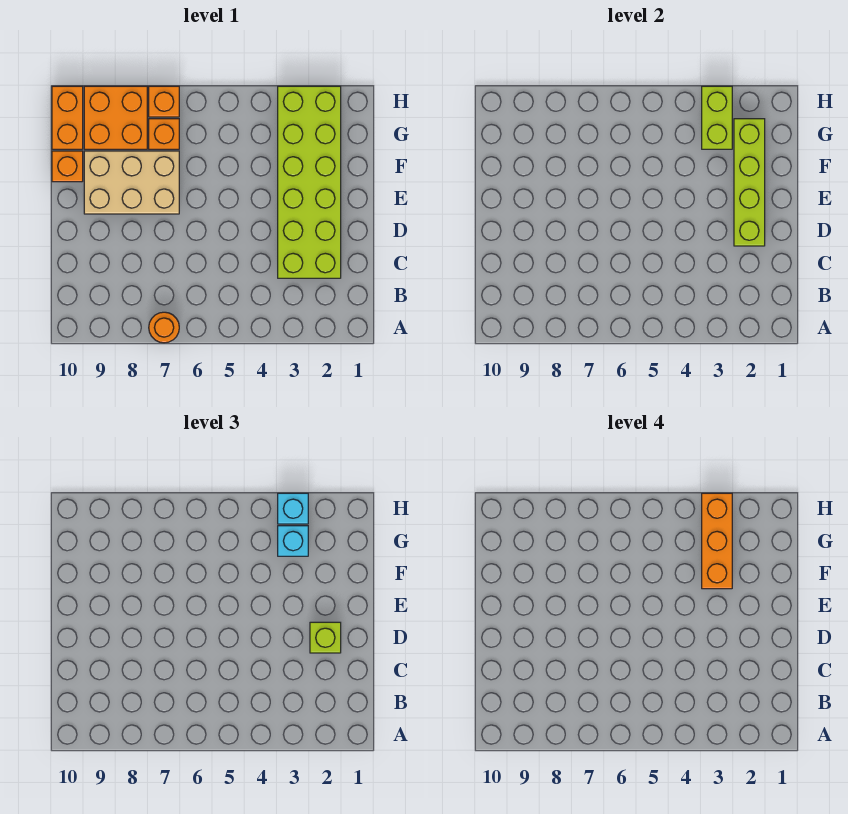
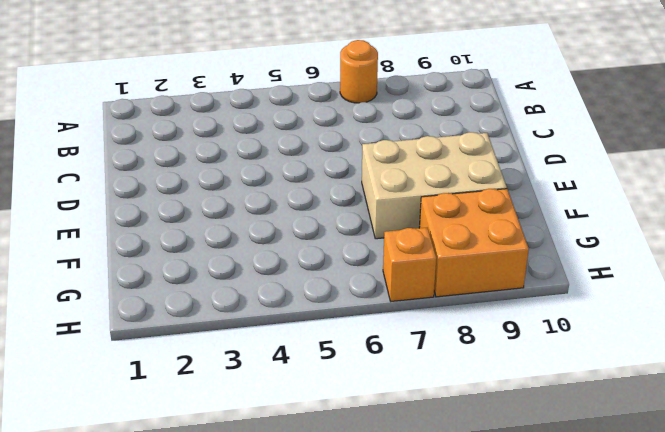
none -> lime brick C2:H3 level 1
none -> orange brick F10 level 1
none -> orange brick G7 level 1

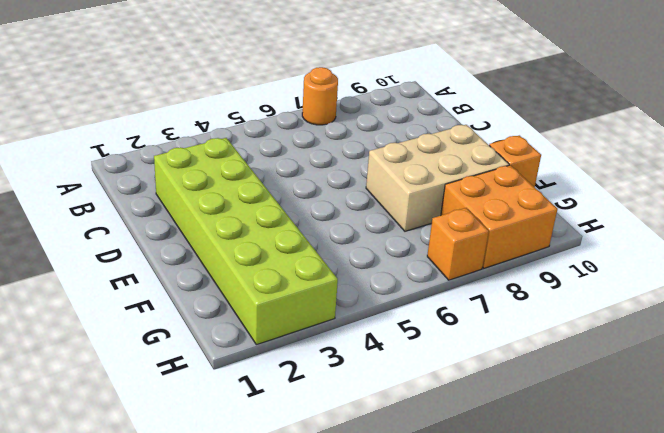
none -> orange brick G7 level 1
none -> orange brick G10:H10 level 1
none -> lime brick D2:G2 level 2

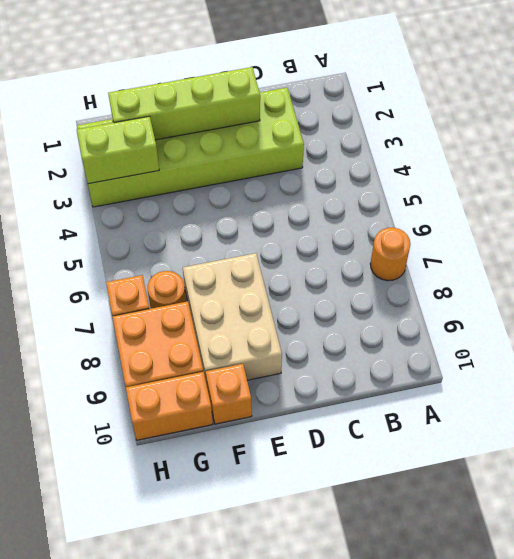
orange round brick G7 level 1 -> orange brick G7 level 1
none -> lime brick D2 level 3
none -> cyan brick G3 level 3
none -> cyan brick H3 level 3

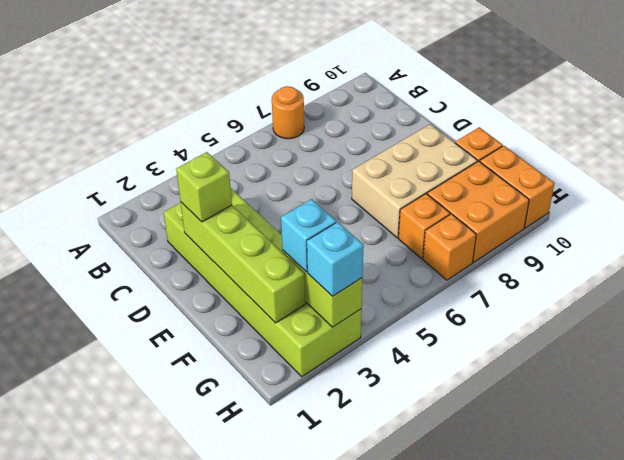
none -> orange brick F3:H3 level 4

